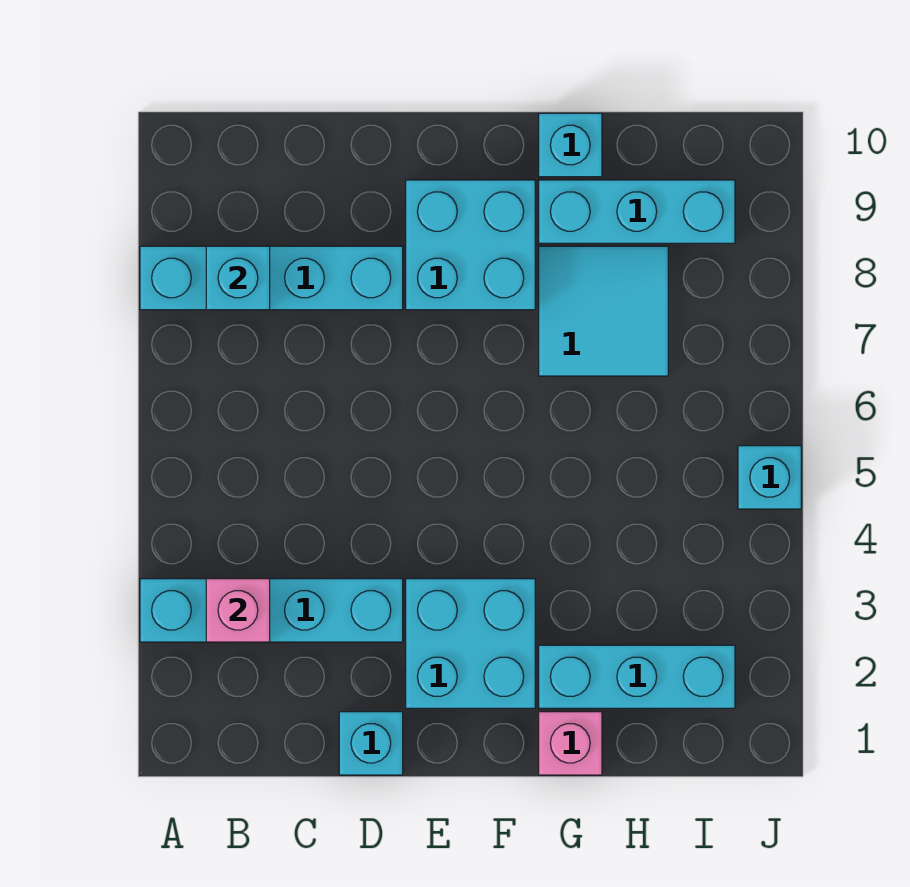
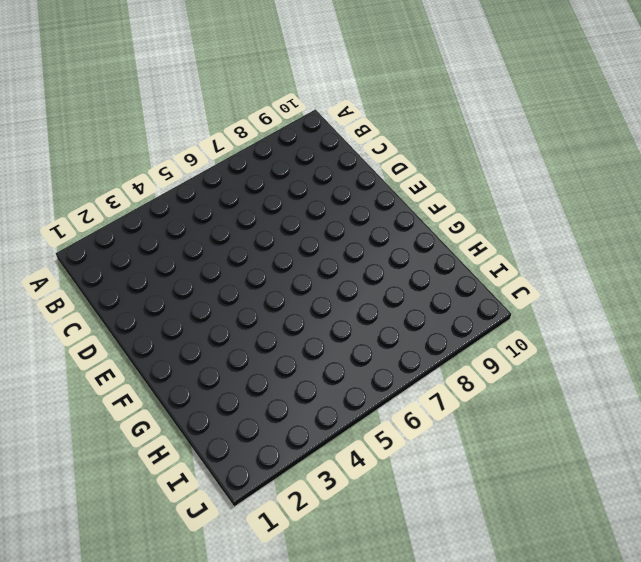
none -> cyan brick A3:D3 level 1
none -> cyan brick A8:D8 level 1
none -> cyan brick D1 level 1

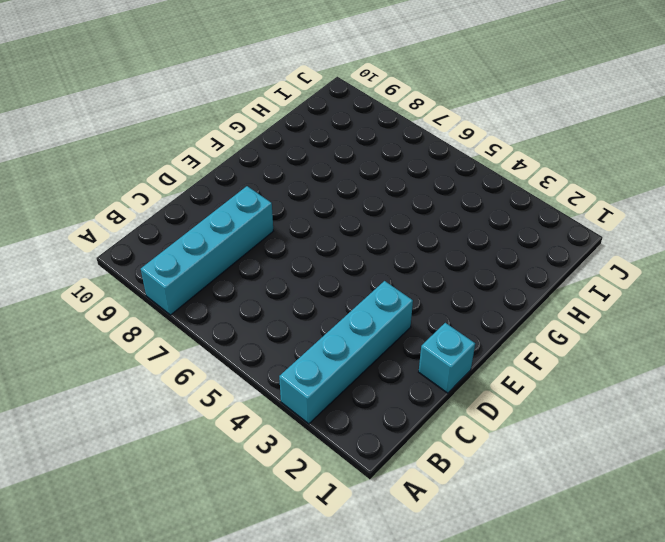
none -> cyan brick E2:F3 level 1
none -> cyan brick E8:F9 level 1
none -> pink brick G1 level 1

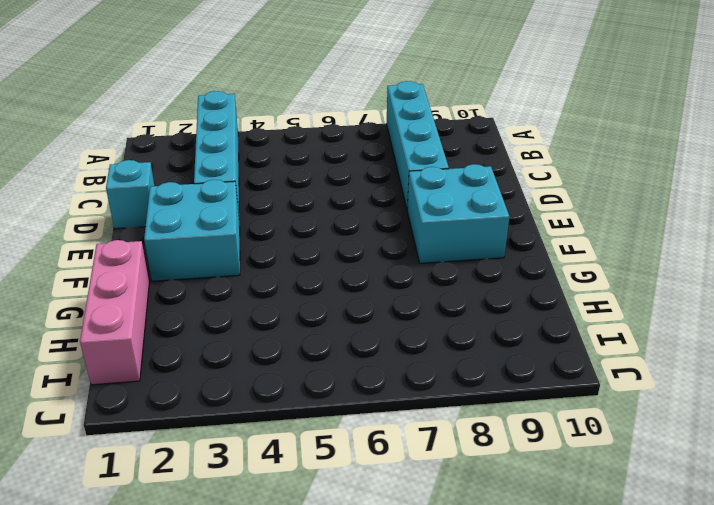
pink brick G1:I1 level 1 -> pink brick G1 level 1
none -> cyan brick G2:I2 level 1
none -> cyan tile G7:H8 level 1
none -> cyan brick G9:I9 level 1

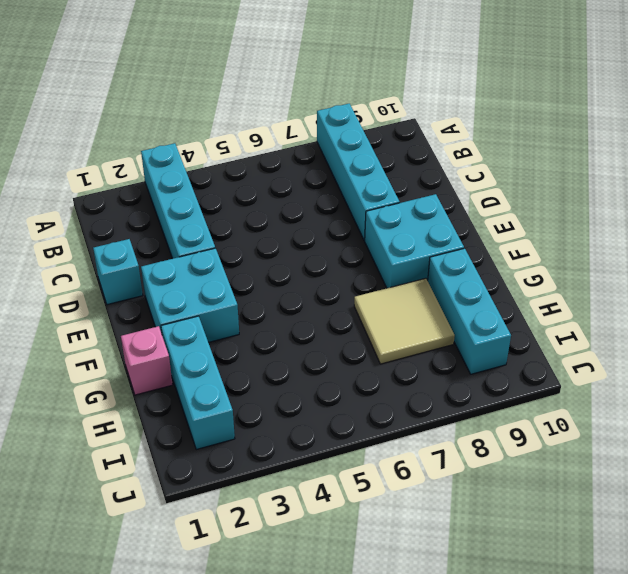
tan tile G7:H8 level 1 -> cyan tile G7:H8 level 1
none -> cyan brick G10 level 1
none -> cyan brick J5 level 1
none -> pink brick B3 level 2

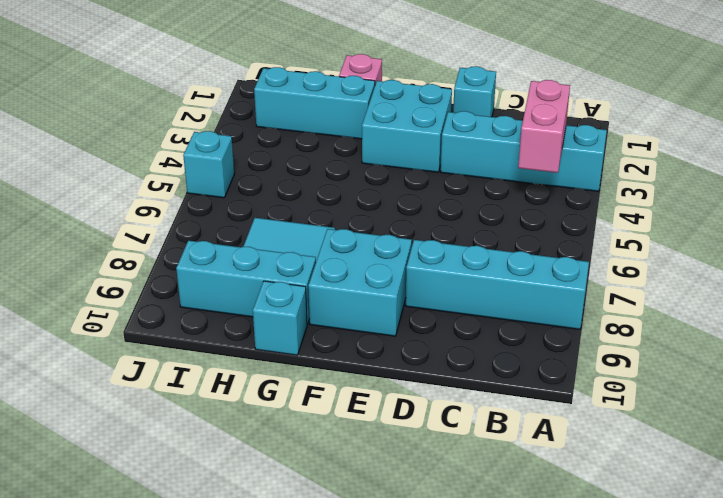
pink brick B3:B4 level 2 -> pink brick B3 level 2
none -> cyan brick B8 level 2

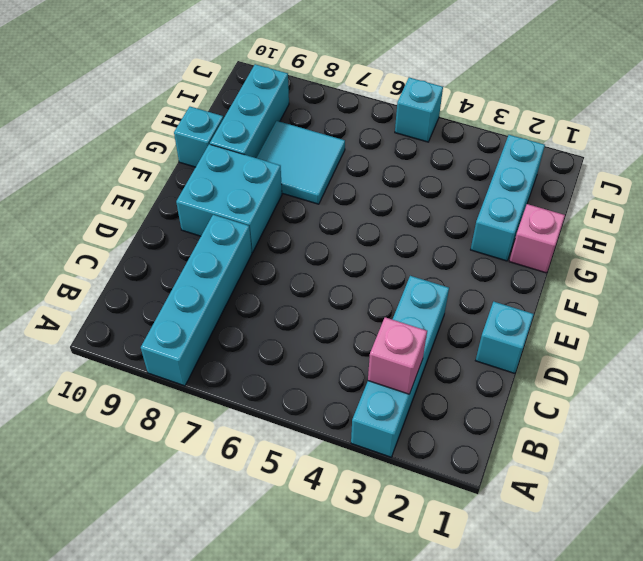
none -> cyan brick E2:F3 level 1
none -> cyan brick B8 level 2

